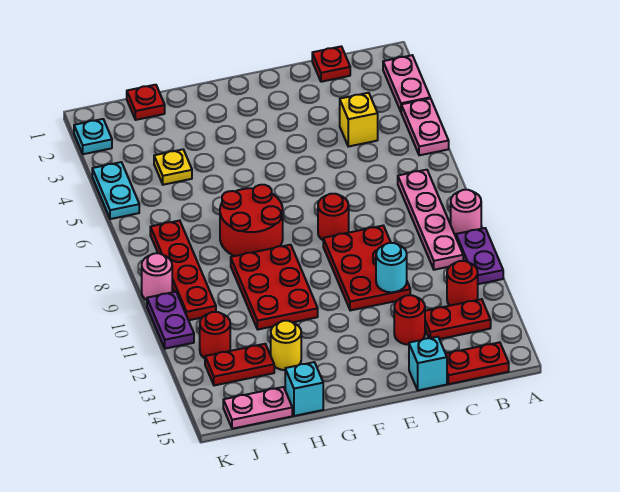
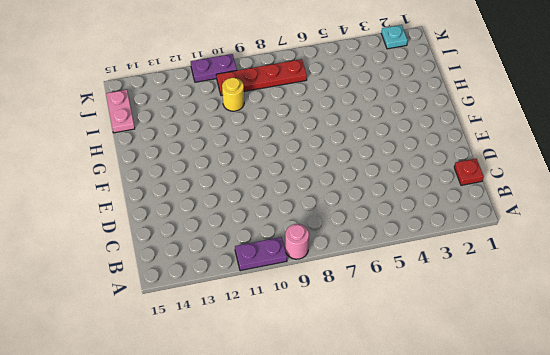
yellow round brick I10 level 1 -> yellow round brick H13 level 1
none -> pink plate A2:A3 level 1
none -> pink plate A4:A5 level 1
none -> pink plate B7:B10 level 1

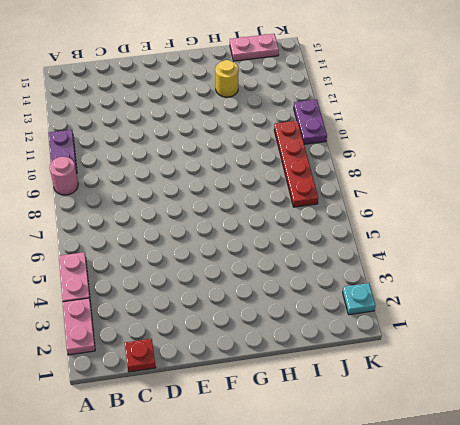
none -> pink plate B7:B10 level 1
none -> red round brick B12 level 1
none -> red plate B13:C13 level 1

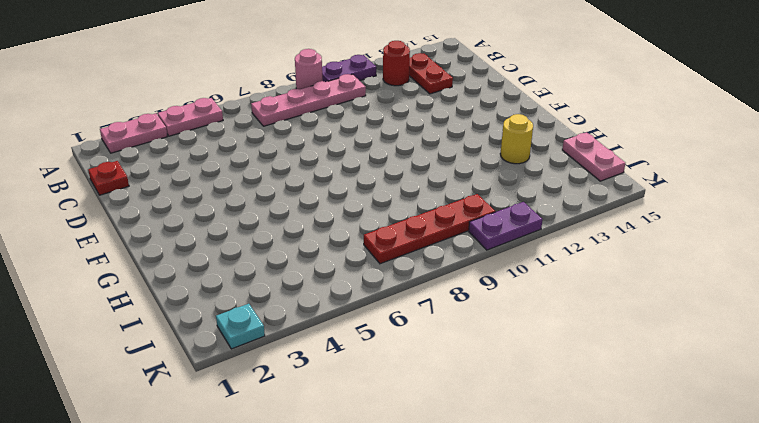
none -> red plate B15:C15 level 1
none -> yellow brick C4 level 1
none -> red plate D9:E11 level 1

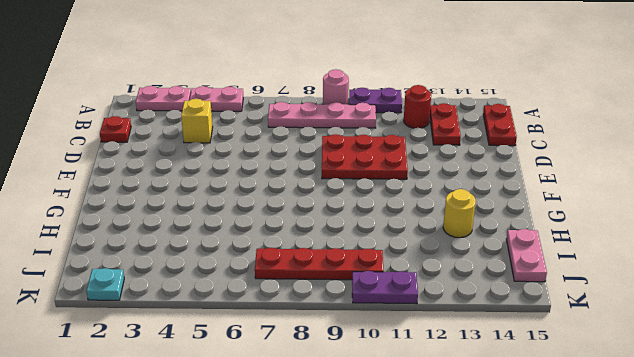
none -> red round brick D13 level 1
none -> cyan brick D15 level 1
none -> red round brick E8 level 1

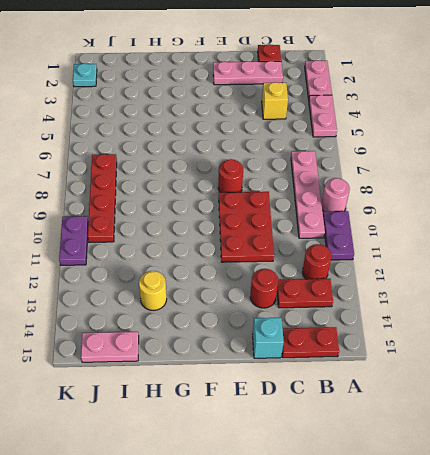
pink plate C2:E2 level 1 -> none
none -> red round brick G7:H8 level 1
none -> red plate G9:H11 level 1
none -> cyan brick H15 level 1

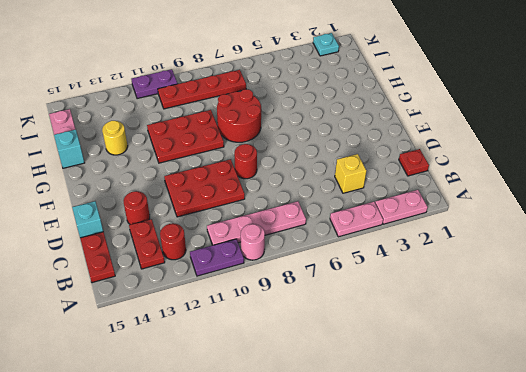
none -> red plate I1 level 1
none -> yellow plate I4 level 1
none -> red plate I13:J13 level 1

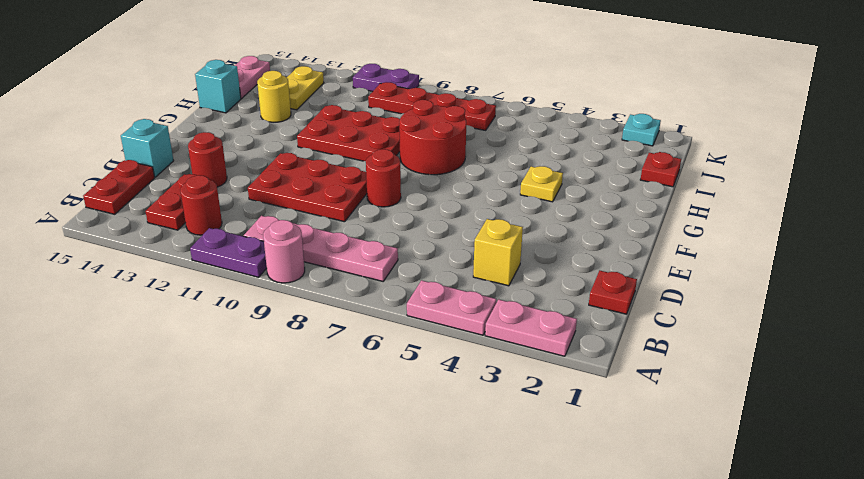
yellow plate G4 level 1 -> yellow plate I4 level 1
yellow plate I13:J13 level 1 -> red plate I13:J13 level 1
none -> red round brick J12 level 1
none -> cyan plate K4:K5 level 1
none -> pink round brick K9 level 1

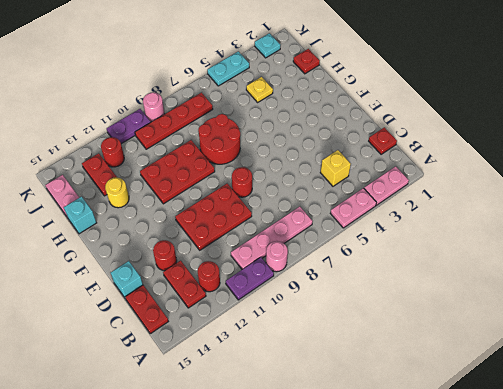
none -> cyan round brick D11 level 2

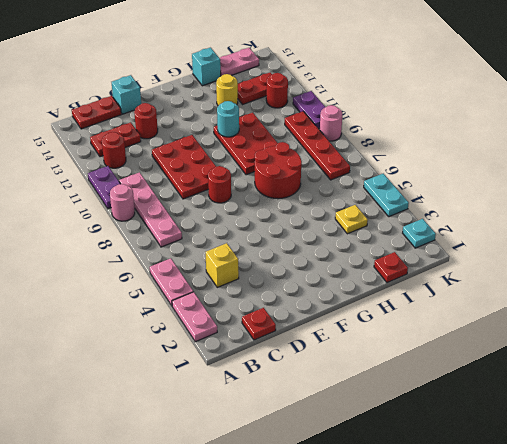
cyan round brick G11 level 2 -> cyan round brick D11 level 2

